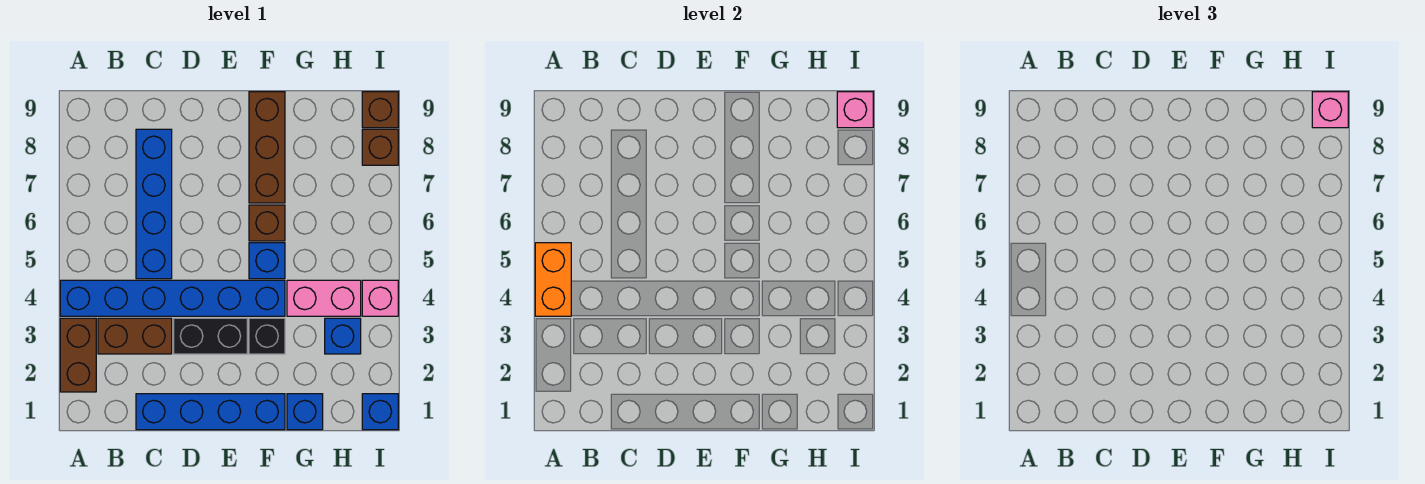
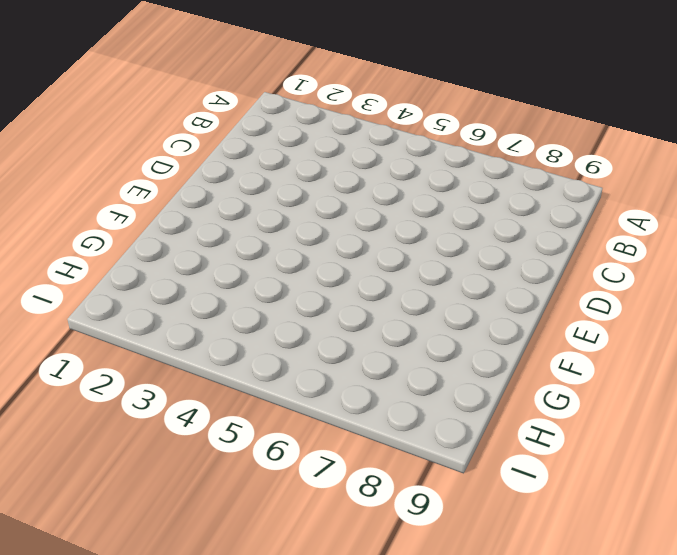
none -> brown brick A2:A3 level 1
none -> blue brick A4:F4 level 1
none -> brown brick B3:C3 level 1

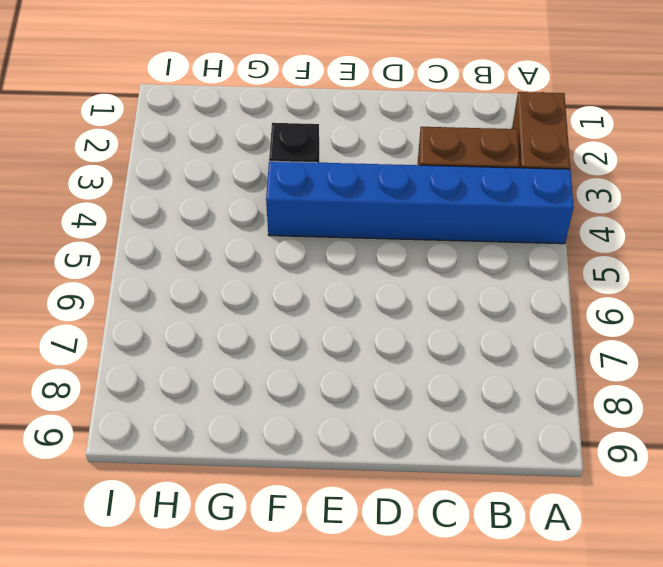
none -> blue brick C1:F1 level 1
none -> blue brick C5:C8 level 1
none -> black brick D3:E3 level 1

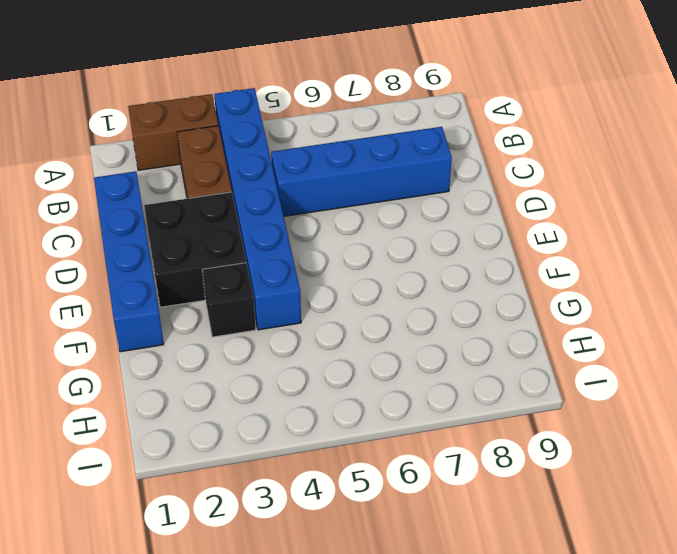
black brick D2:E3 level 1 -> black brick D3:E3 level 1
none -> blue brick F5 level 1
none -> brown brick F6 level 1
none -> brown brick F7:F9 level 1

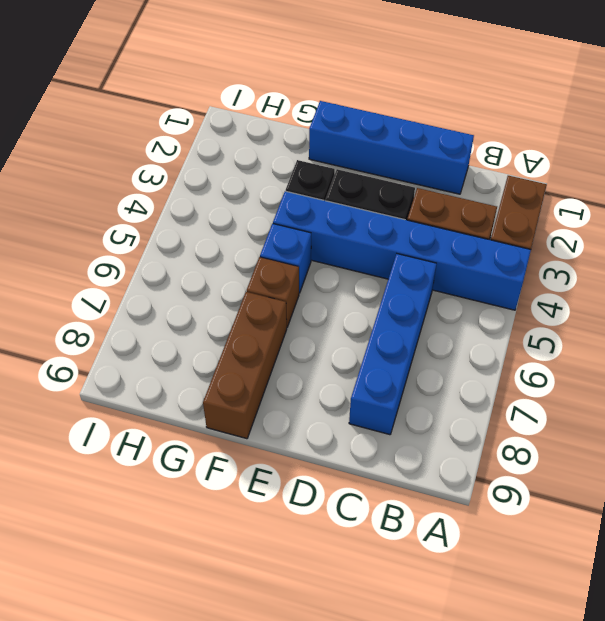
none -> blue brick G1 level 1
none -> pink brick G4:H4 level 1
none -> blue brick H3 level 1

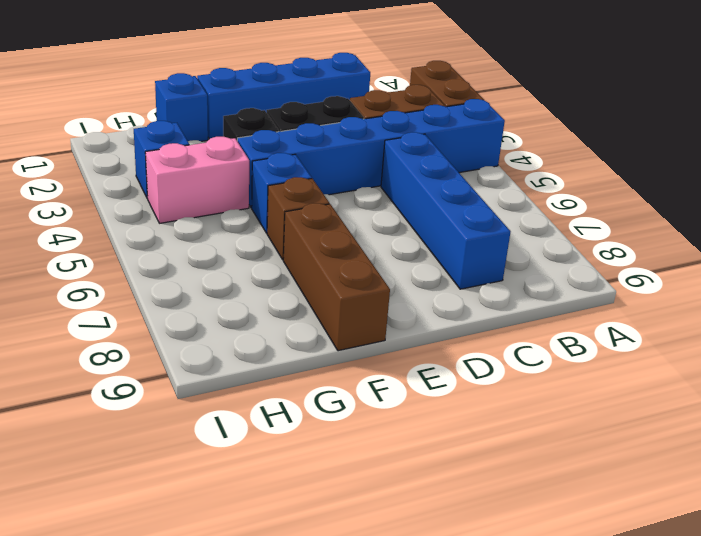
none -> blue brick I1 level 1
none -> pink brick I4 level 1
none -> brown brick I8 level 1

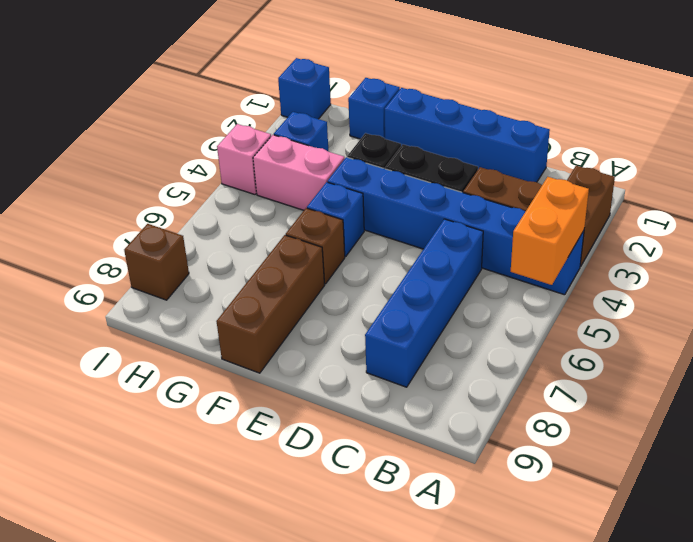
none -> brown brick I9 level 1
none -> pink brick I9 level 2
none -> pink brick I9 level 3

